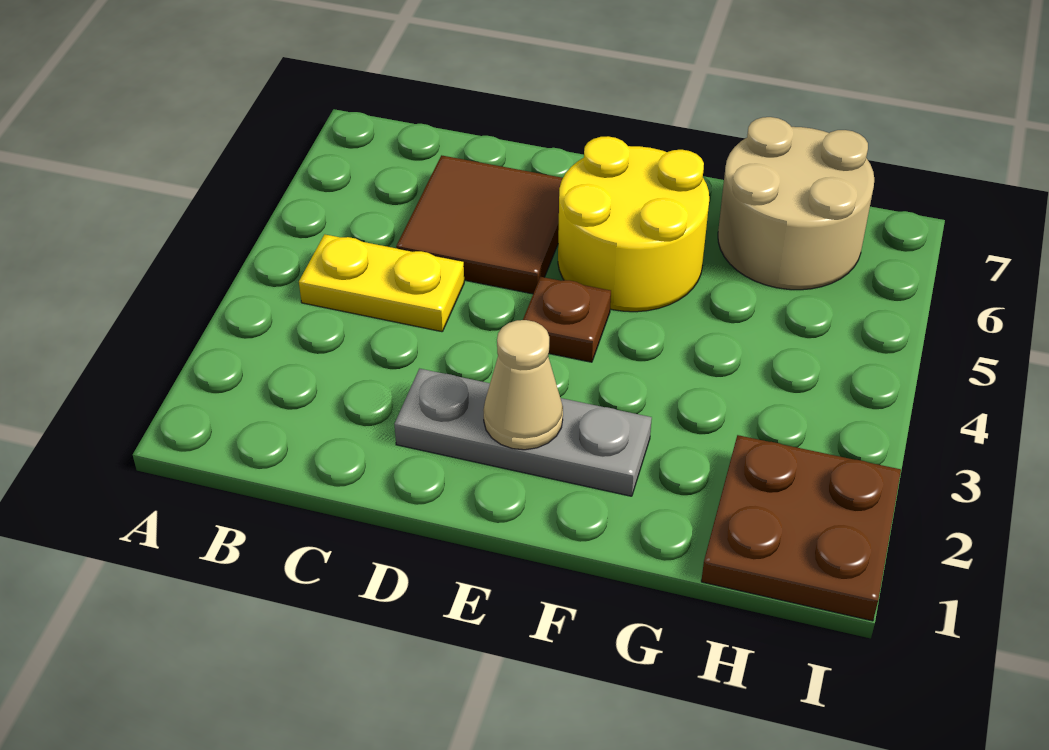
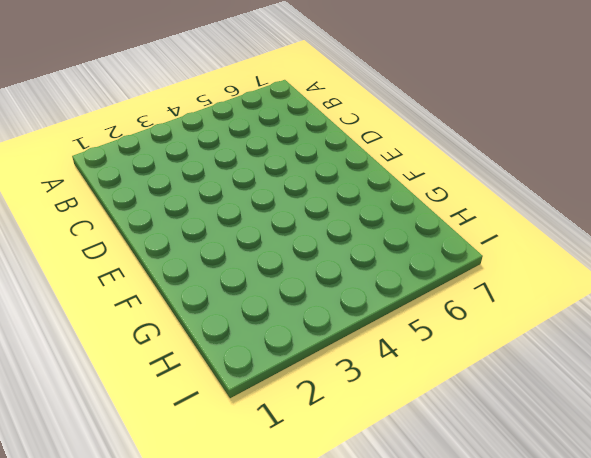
none -> yellow plate B4:C4 level 1
none -> brown tile C5:D6 level 1

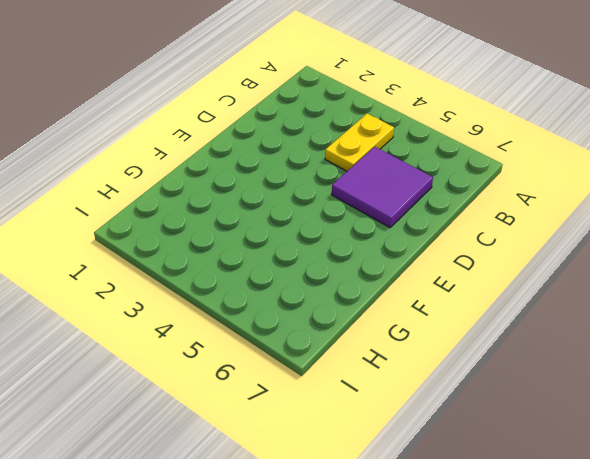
purple tile C5:D6 level 1 -> brown tile C5:D6 level 1
none -> grey plate D2:F2 level 1
none -> brown plate E4 level 1

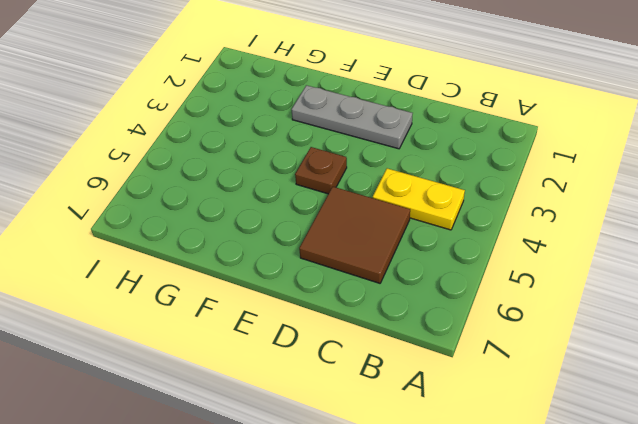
none -> yellow round brick E5:F6 level 1
none -> tan round brick G6:H7 level 1

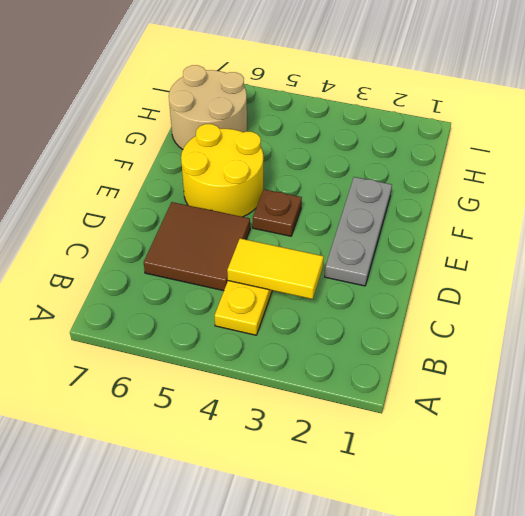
yellow tile C3:C4 level 2 -> none
none -> brown plate H1:I2 level 1
none -> tan cone E2 level 2

